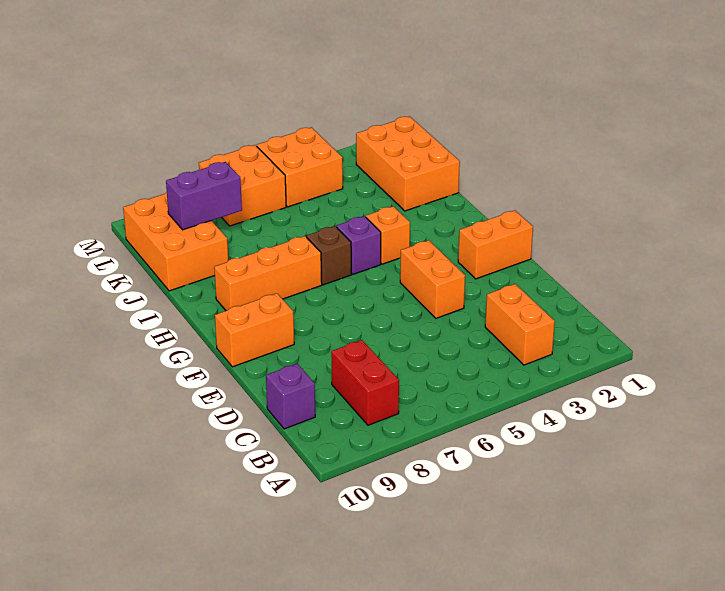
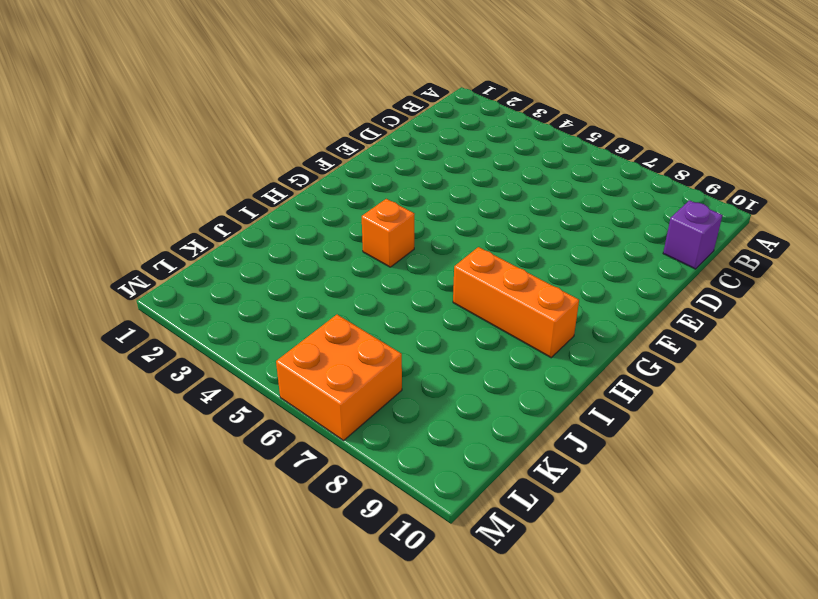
none -> orange brick B3:C3 level 1
none -> red brick B8:C8 level 1
none -> orange brick E4:F4 level 1

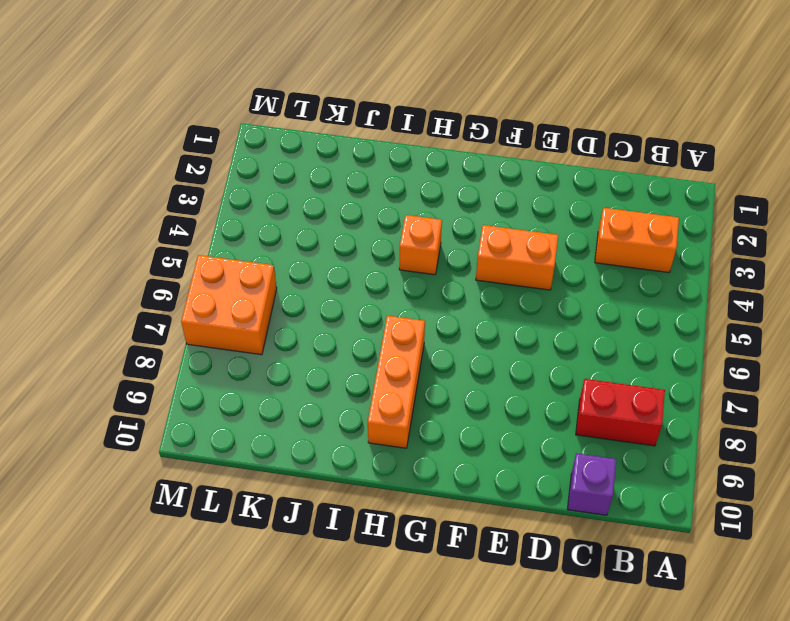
none -> orange brick F1:F2 level 1
none -> orange brick F9:F10 level 1
none -> purple brick H5 level 1

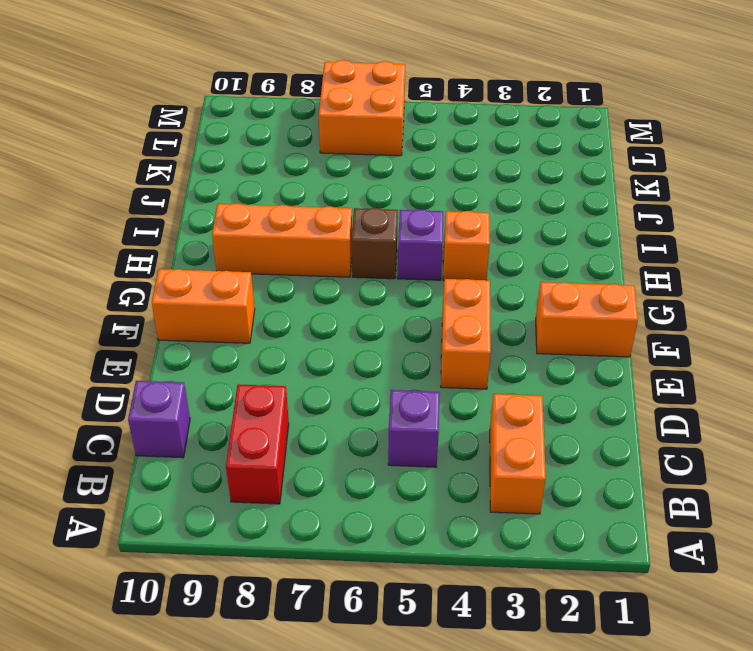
purple brick C5 level 1 -> none
none -> orange brick J1:L2 level 1
none -> orange brick J9:L10 level 1
none -> orange brick L4:M5 level 1

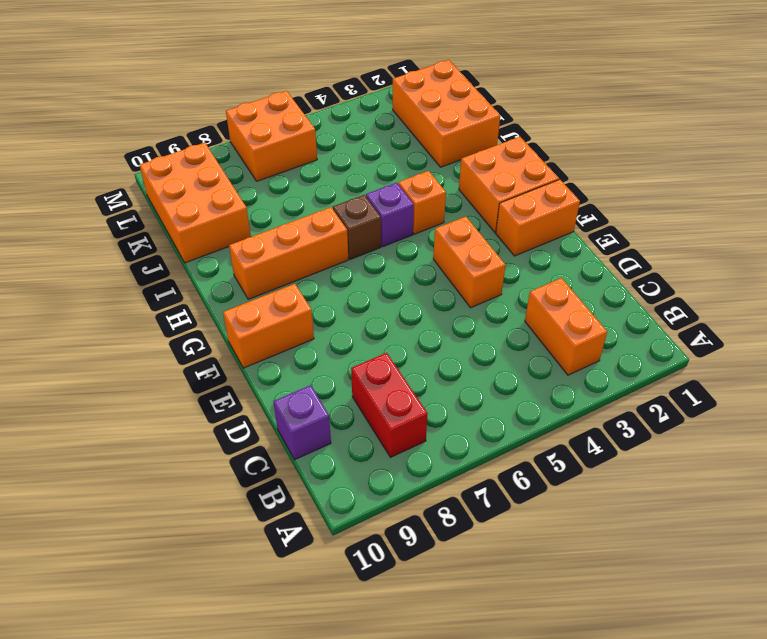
orange brick G1:H2 level 1 -> orange brick L4:M5 level 1
none -> purple brick K8:K9 level 2

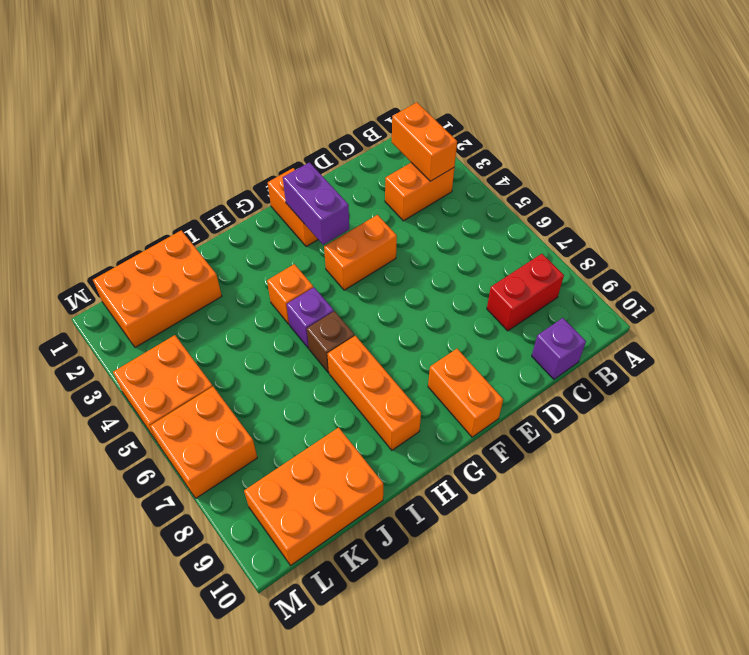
orange brick B2:B3 level 2 -> none
purple brick F2:F3 level 2 -> purple brick K8:K9 level 2

